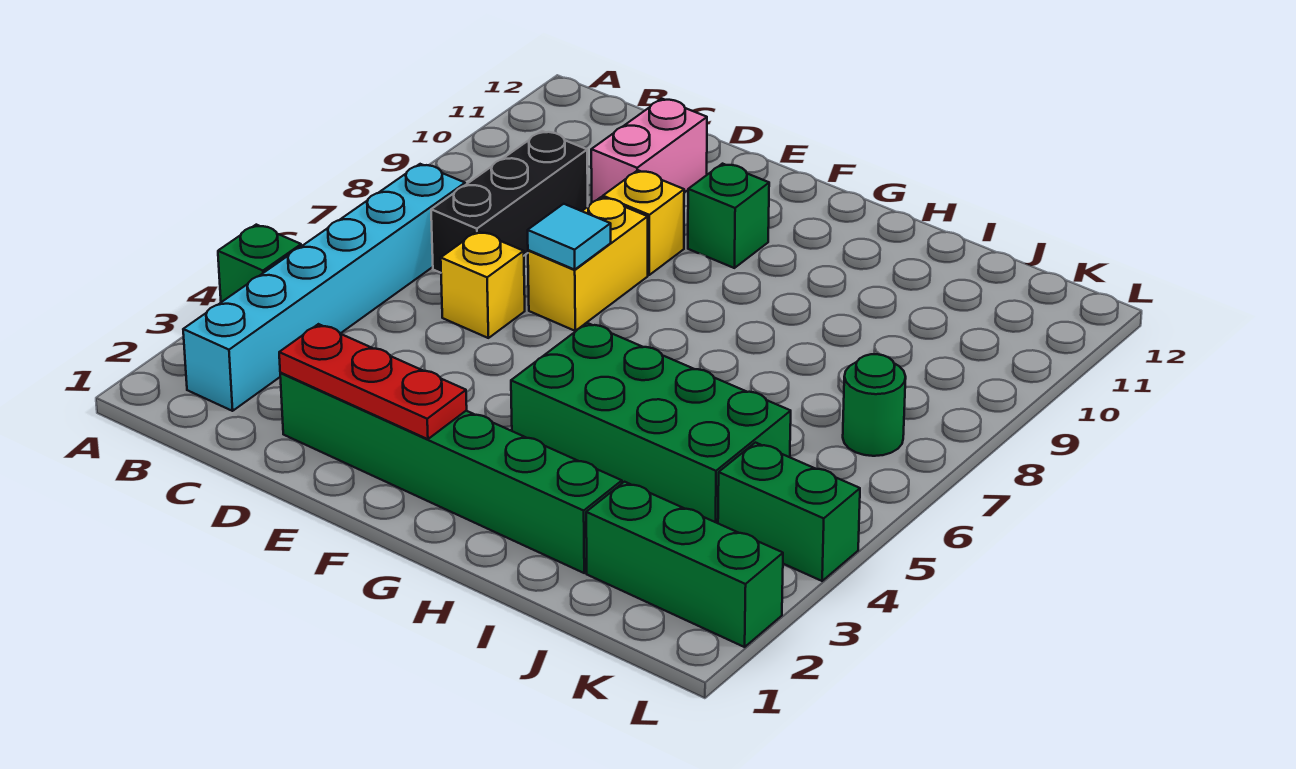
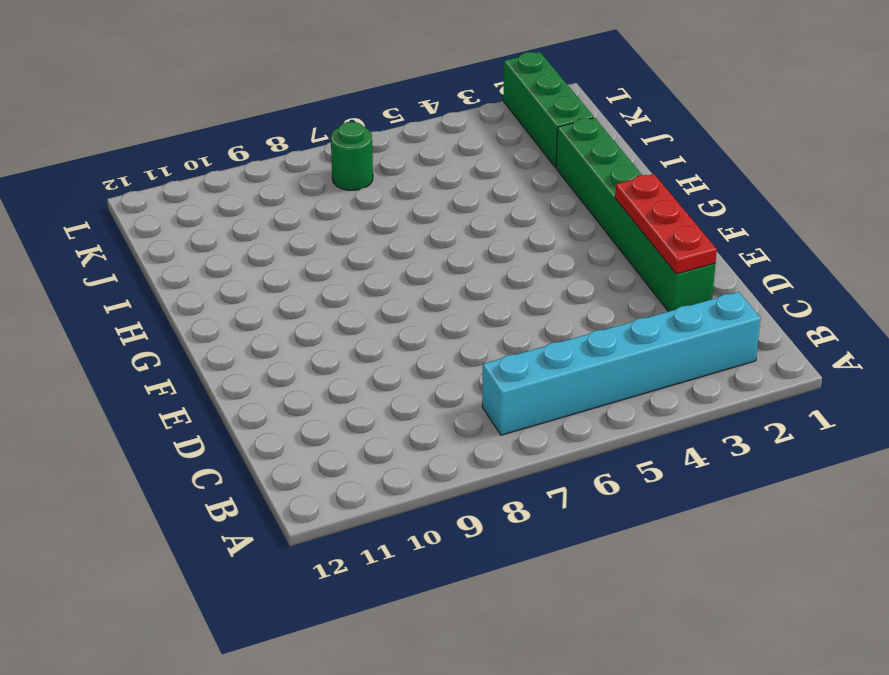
none -> green brick A4 level 1
none -> black brick C7:C9 level 1
none -> yellow brick D6 level 1

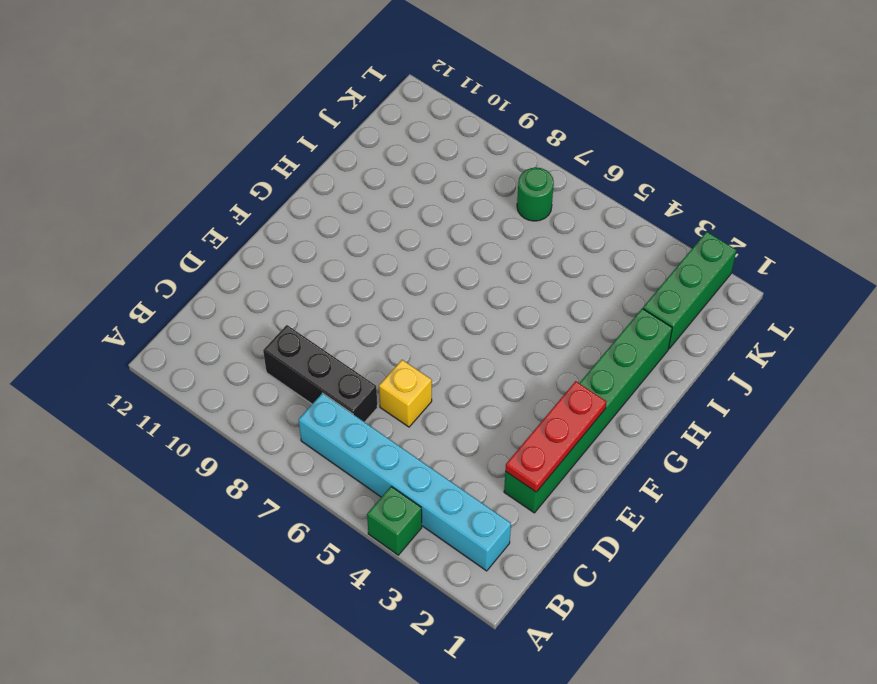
none -> pink brick D10:D11 level 1
none -> yellow brick E7:E8 level 1
none -> yellow brick E9 level 1

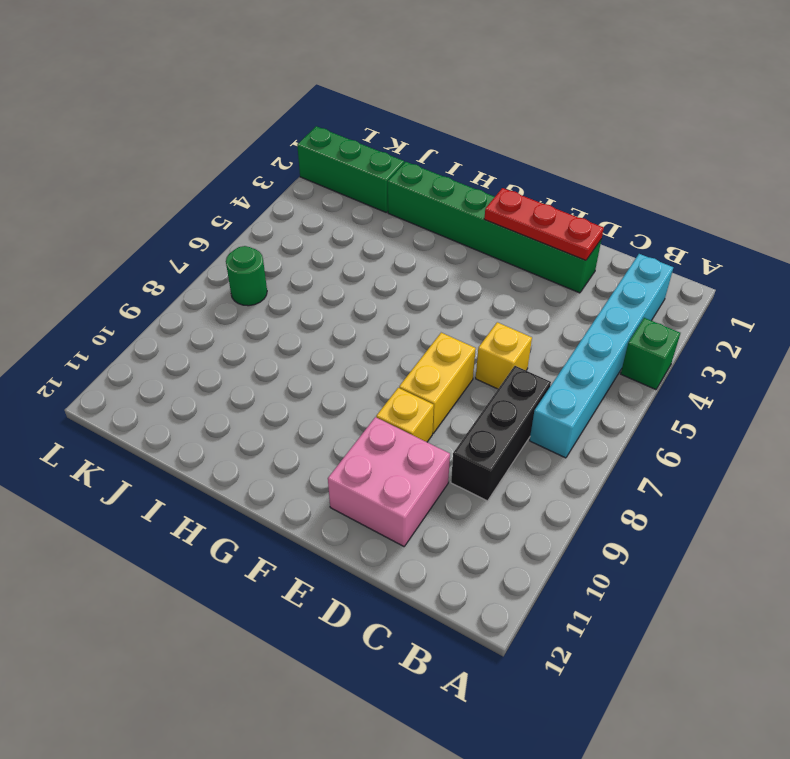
pink brick D10:E11 level 1 -> pink brick D10:D11 level 1
none -> green brick F10 level 1
none -> green brick G4:J5 level 1
none -> green brick K4:L4 level 1

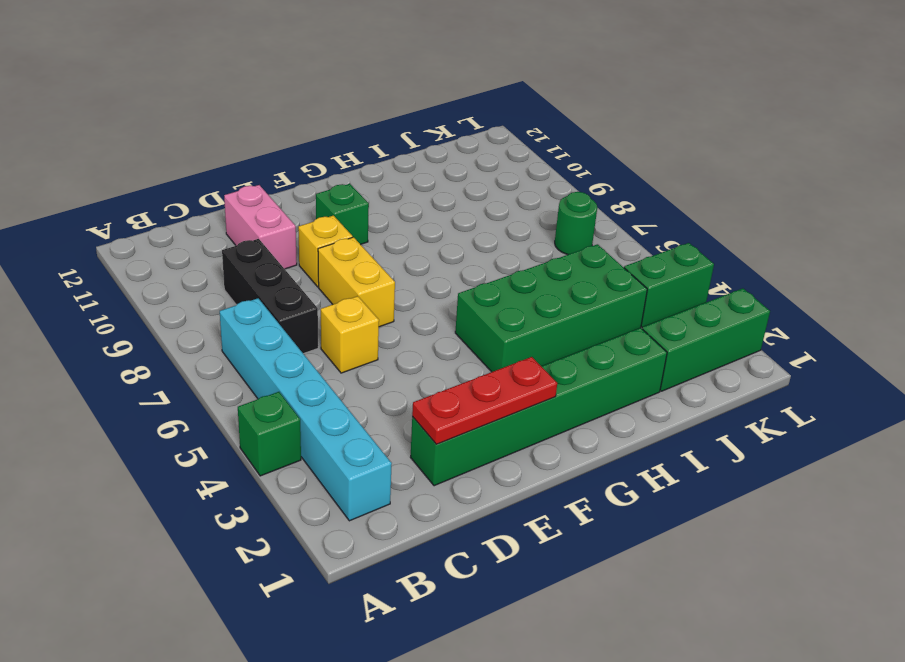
none -> cyan tile E7 level 2

